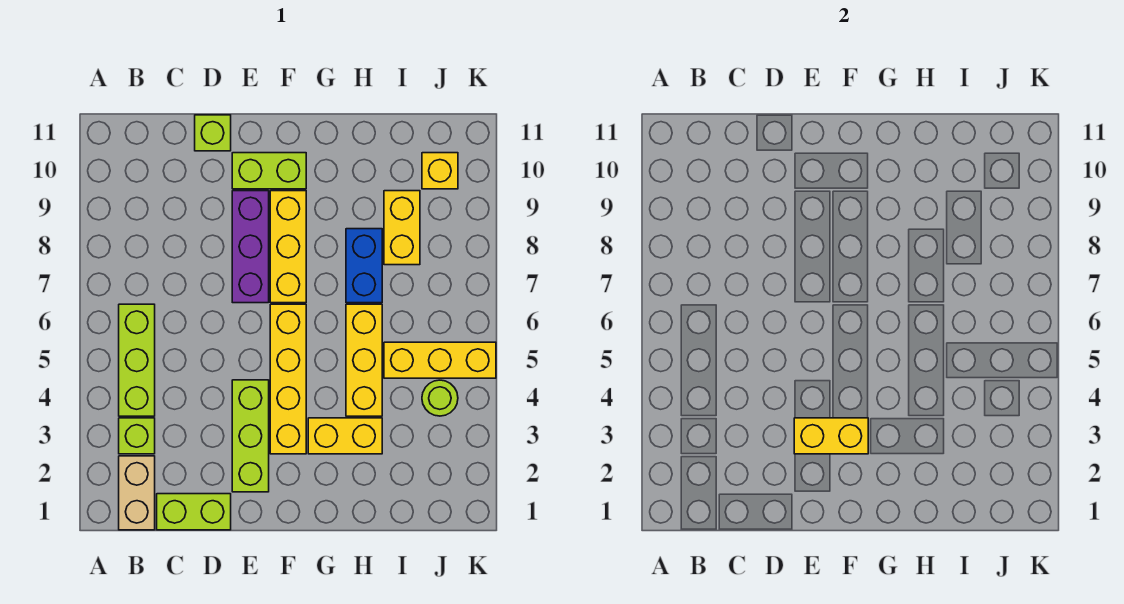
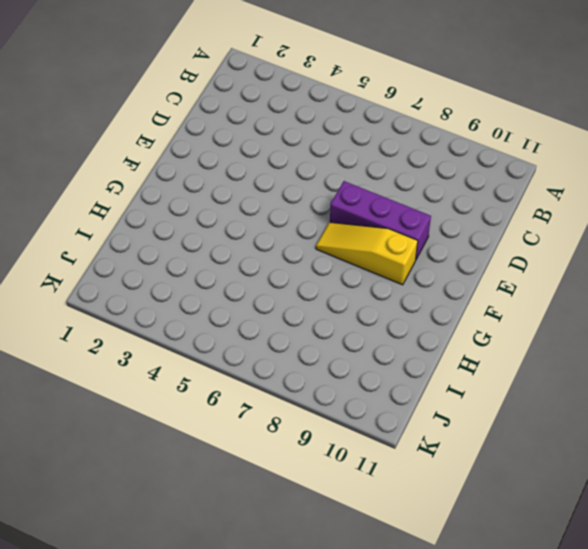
yellow slope F7:F9 level 1 top 9 -> yellow brick F7:F9 level 1
none -> tan brick B1:B2 level 1
none -> lime brick B3 level 1
none -> lime brick B4:B6 level 1

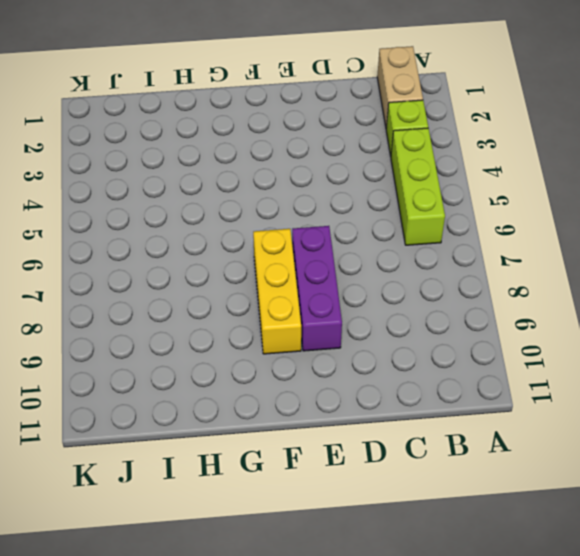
none -> lime brick C1:D1 level 1
none -> lime brick D11 level 1
none -> lime brick E2:E4 level 1

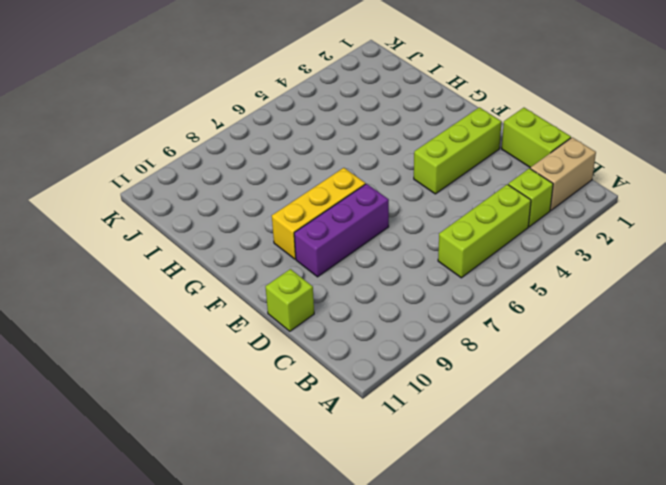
none -> lime brick E10:F10 level 1
none -> yellow brick F3:F6 level 1
none -> yellow brick G3:H3 level 1

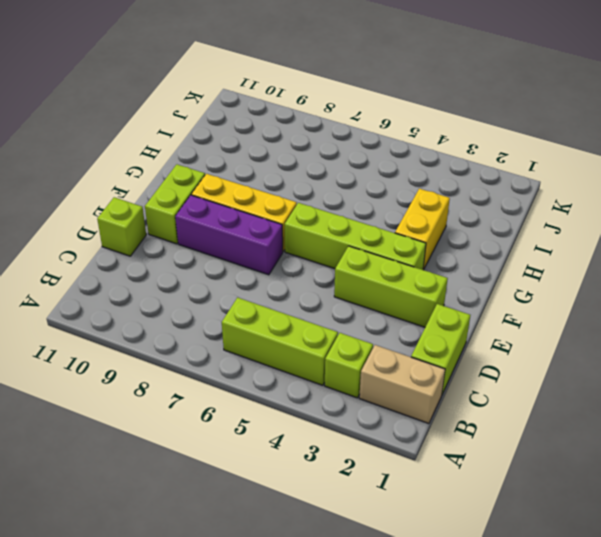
lime brick F3:F6 level 1 -> yellow brick F3:F6 level 1
none -> yellow brick H4:H6 level 1
none -> blue brick H7:H8 level 1
none -> yellow brick I5:K5 level 1

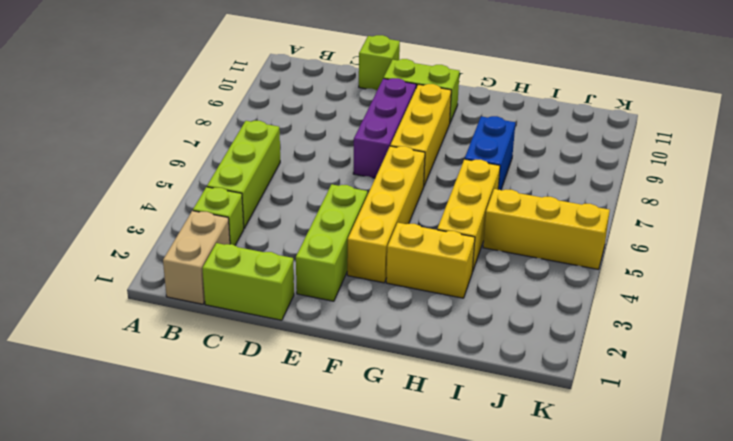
none -> yellow brick I8:I9 level 1
none -> lime round brick J4 level 1
none -> yellow brick J10 level 1

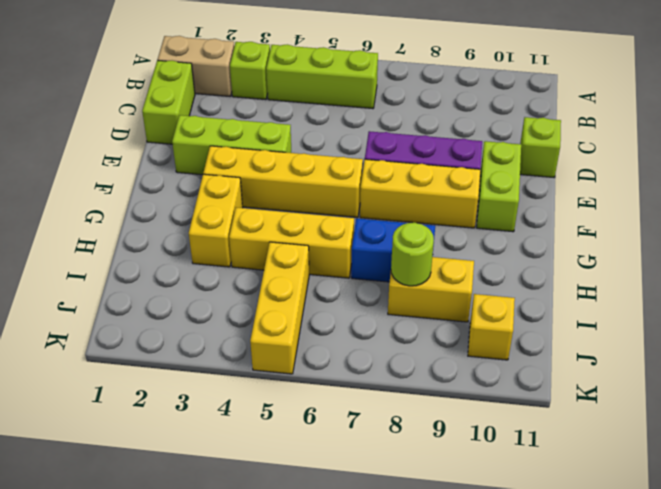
lime round brick I8 level 2 -> lime round brick J4 level 1
none -> yellow brick E3:F3 level 2

